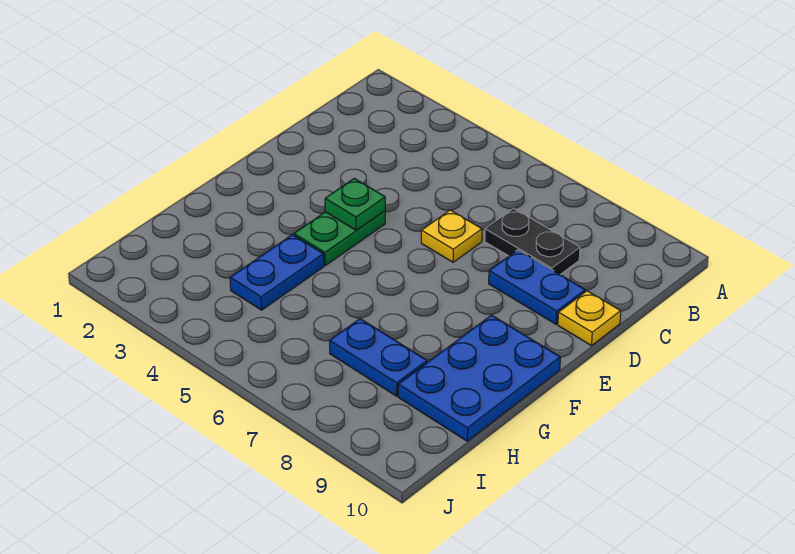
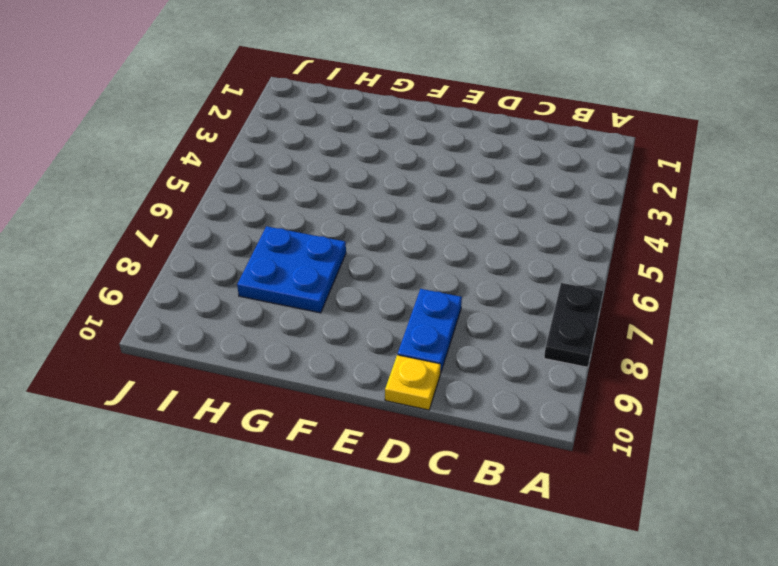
black plate A7:A8 level 1 -> black plate C7:C8 level 1
blue plate G7:H8 level 1 -> blue plate H7:H8 level 1
none -> yellow plate D6 level 1
none -> green plate E4:F4 level 1

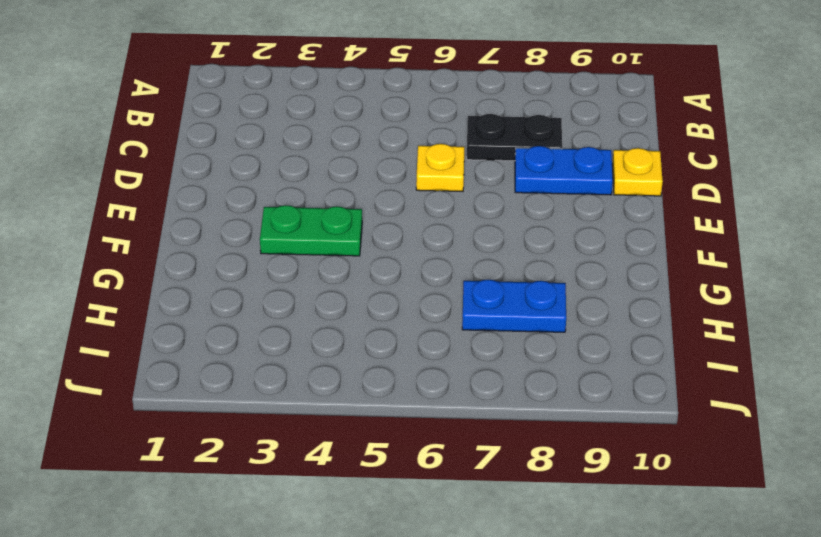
green plate F3:F4 level 1 -> green plate E4:F4 level 1
none -> blue plate F9:H10 level 1
none -> blue plate G4:H4 level 1

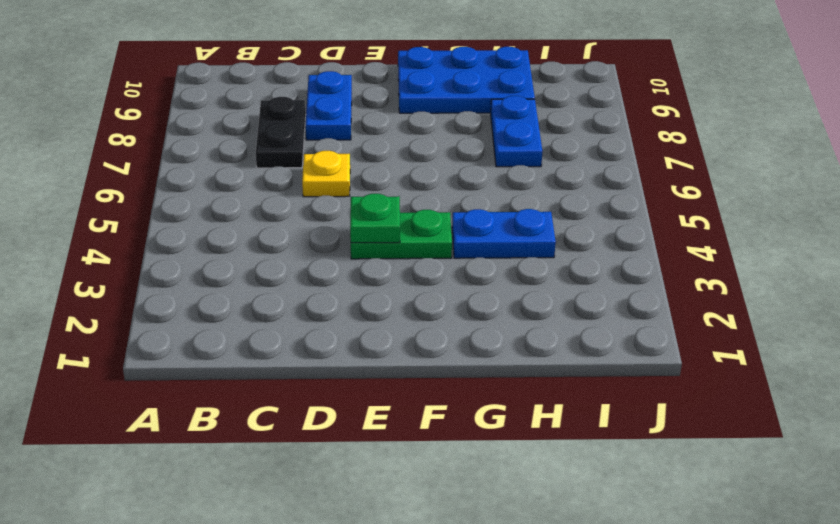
none -> yellow plate D10 level 1

